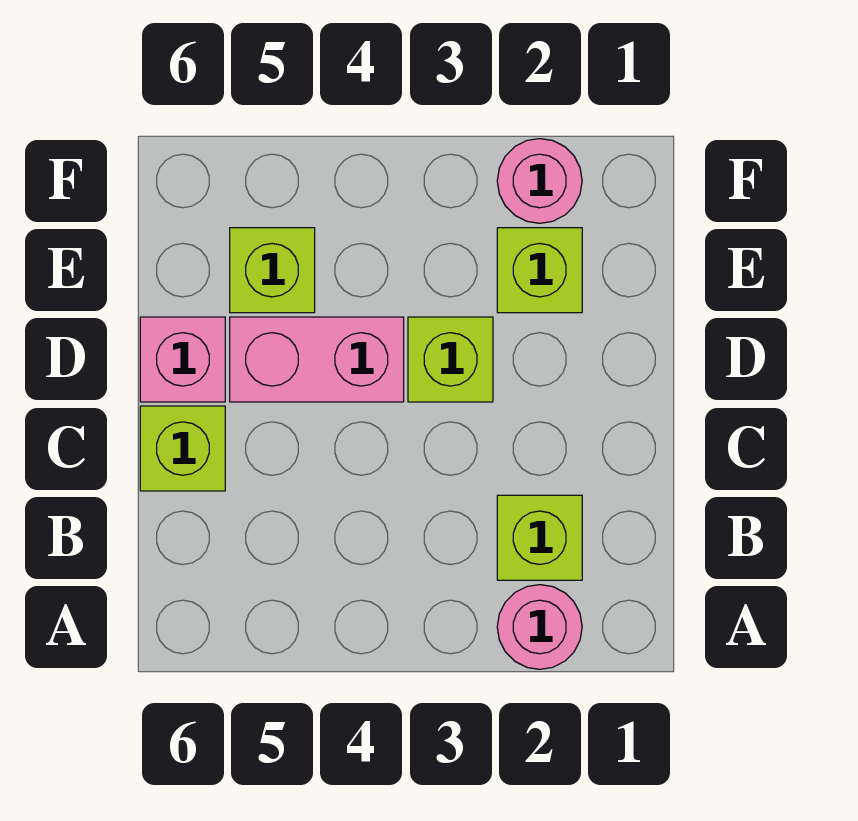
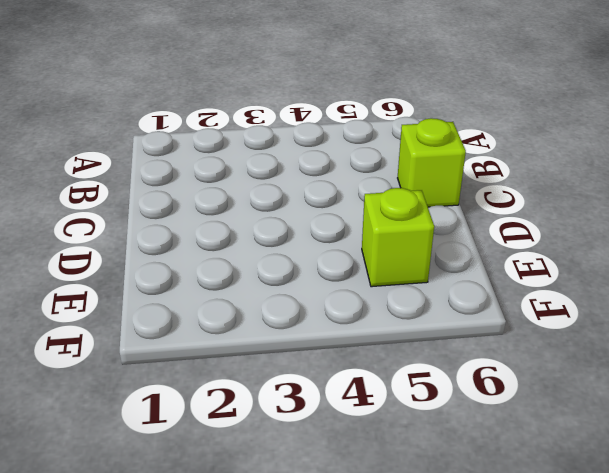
none -> pink round brick A2 level 1
none -> lime brick B2 level 1

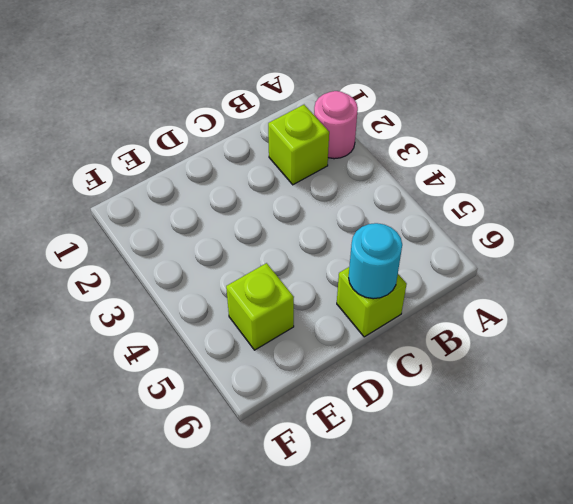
cyan round brick C6 level 2 -> none
none -> lime brick D3 level 1
none -> pink brick D4:D5 level 1

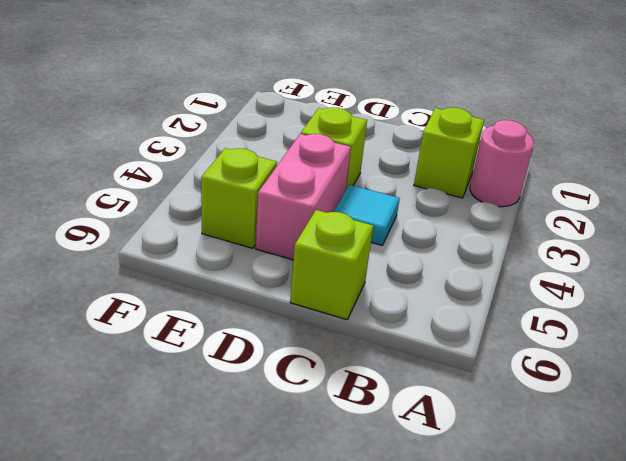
cyan tile C4 level 1 -> none
none -> pink brick D6 level 1
none -> lime brick E2 level 1

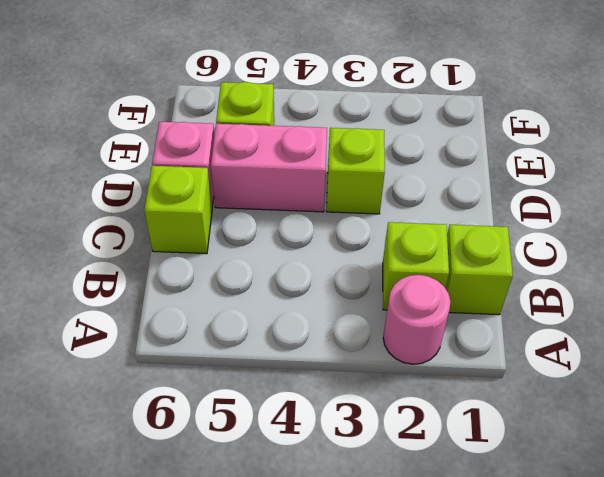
lime brick B1 level 1 -> lime brick E2 level 1
none -> pink round brick F2 level 1

